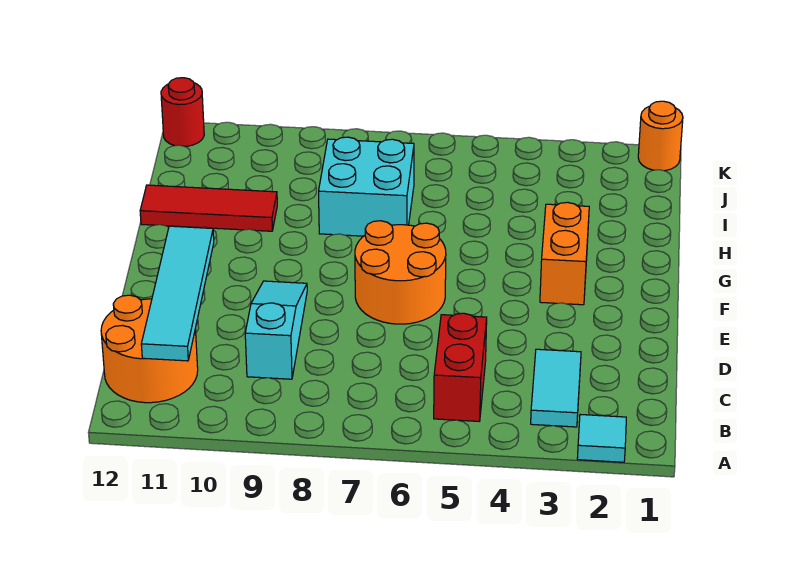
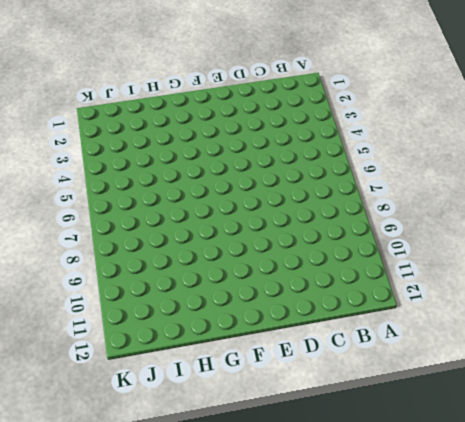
none -> cyan tile A2 level 1
none -> cyan tile B3:C3 level 1
none -> red brick B5:C5 level 1

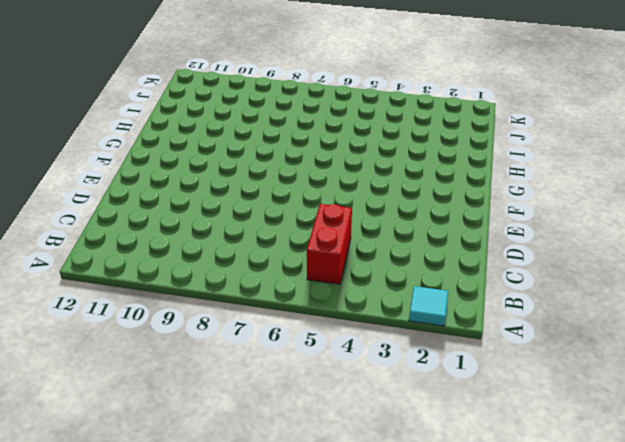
none -> cyan tile B3:C3 level 1
none -> orange round brick B11:C12 level 1
none -> cyan slope C9:E9 level 1 top C

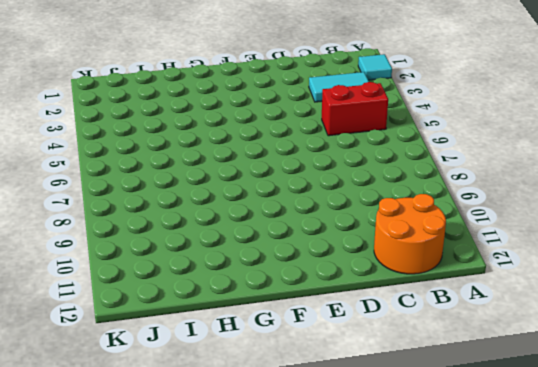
none -> cyan slope C9:E9 level 1 top C
none -> orange round brick E6:F7 level 1
none -> orange brick F3:G3 level 1

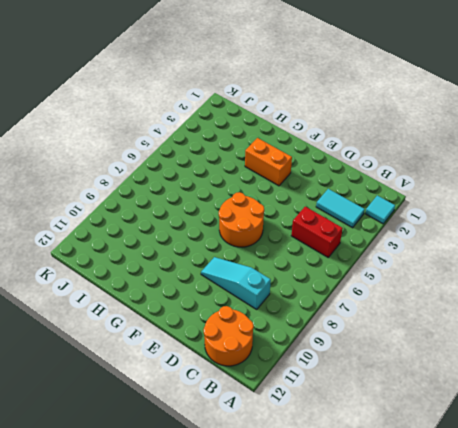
none -> cyan brick H7:I8 level 1
none -> red tile H10:H12 level 1
none -> orange round brick K1 level 1

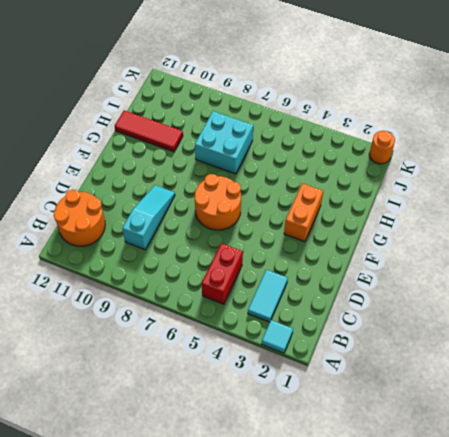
none -> red round brick K12 level 1
none -> cyan tile B11:E11 level 2

